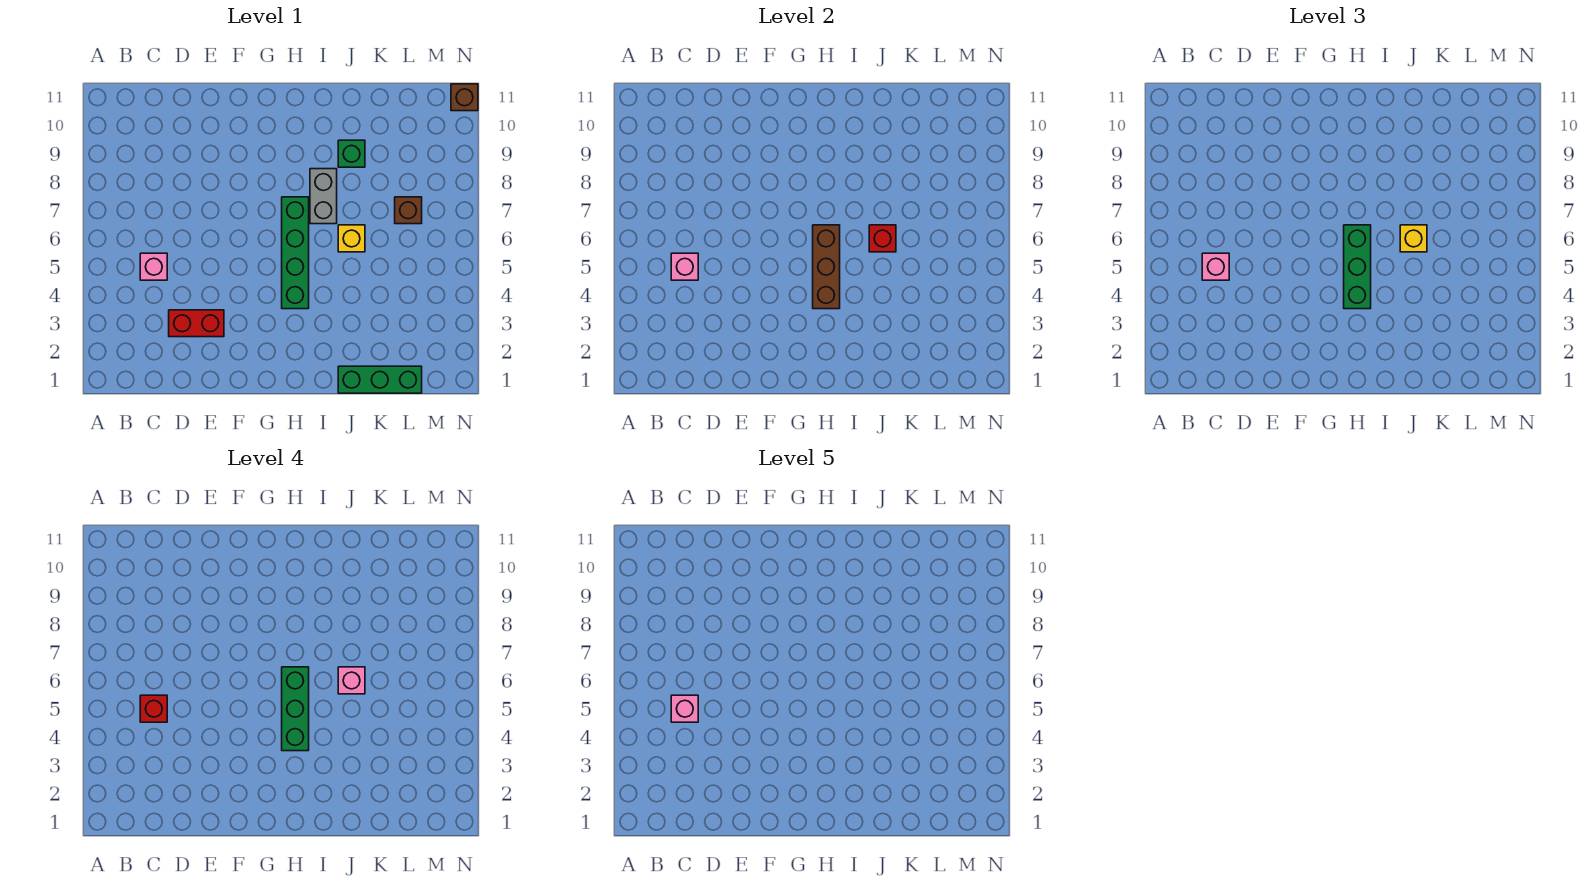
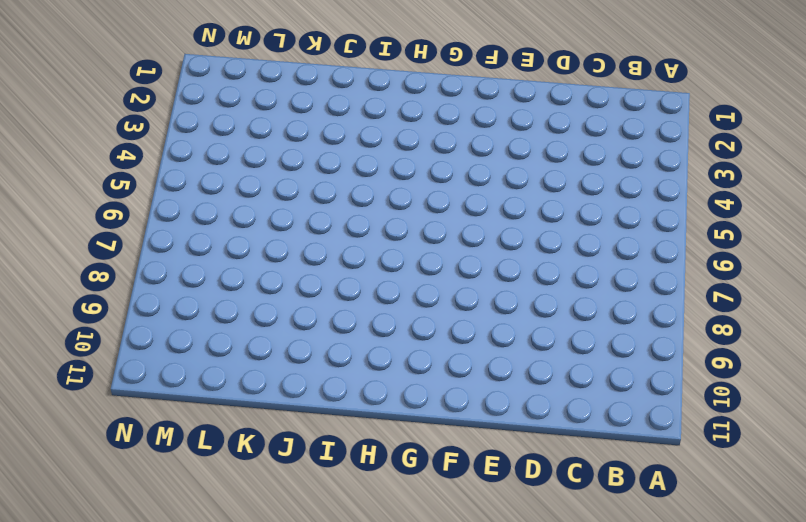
none -> pink brick C5 level 1
none -> red brick D3:E3 level 1
none -> green brick H4:H7 level 1

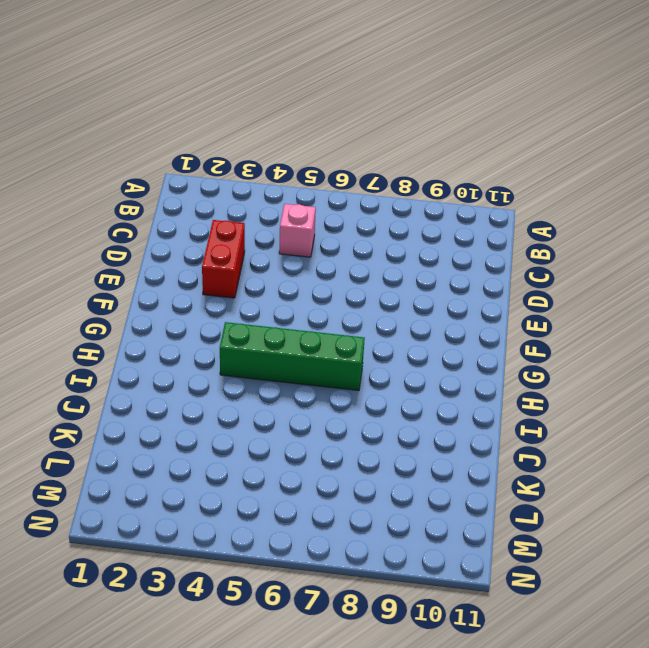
none -> grey brick I7:I8 level 1
none -> green brick J1:L1 level 1
none -> yellow brick J6 level 1

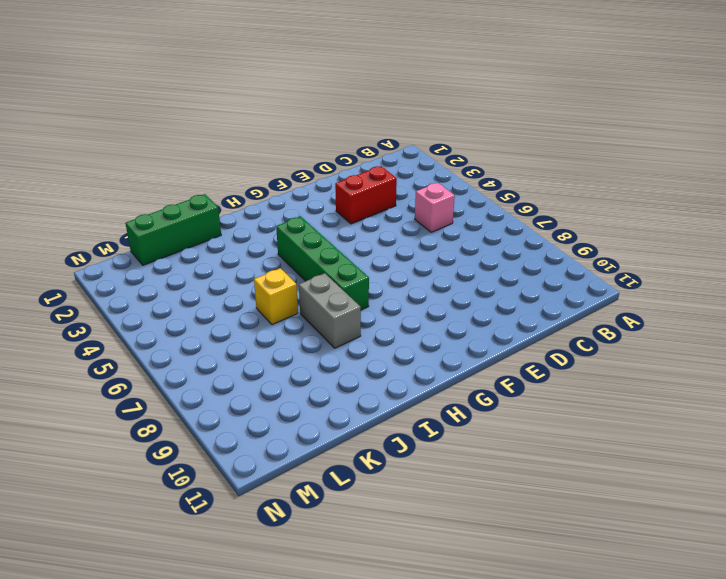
none -> green brick J9 level 1
none -> brown brick L7 level 1
none -> brown brick N11 level 1

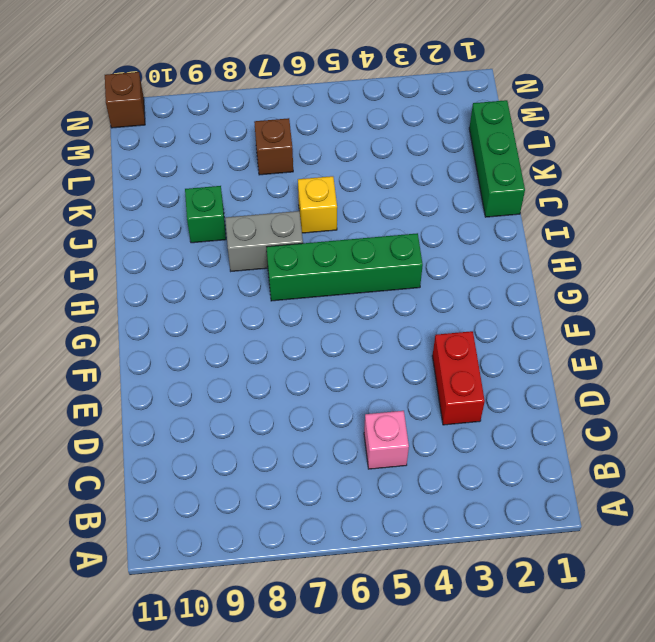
none -> pink brick C5 level 2
none -> brown brick H4:H6 level 2
none -> red brick J6 level 2

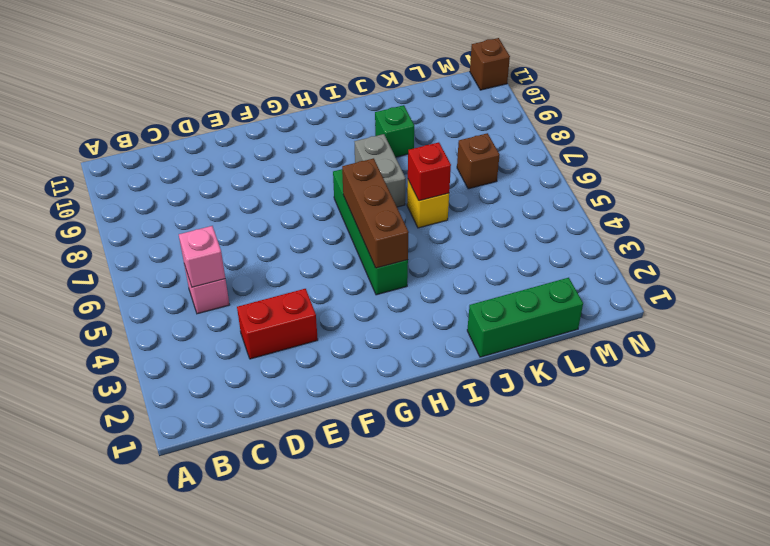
none -> pink brick C5 level 3
none -> green brick H4:H6 level 3
none -> yellow brick J6 level 3

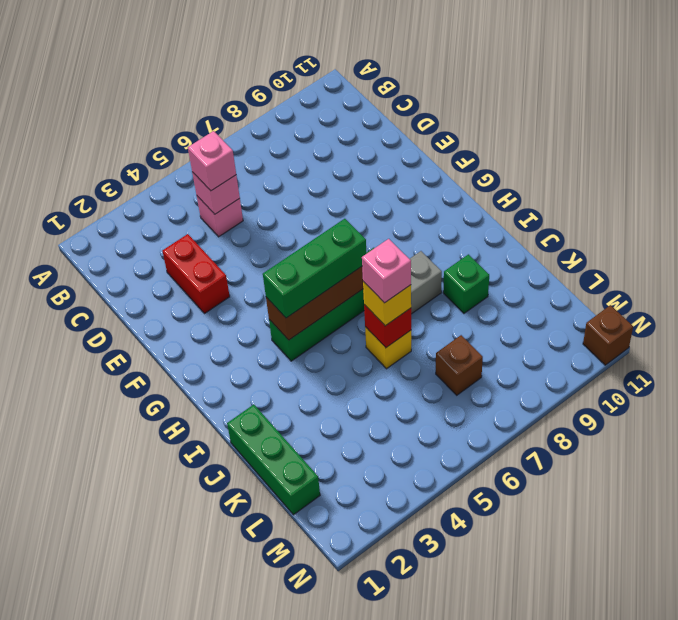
none -> red brick C5 level 4
none -> green brick H4:H6 level 4
none -> pink brick C5 level 5

